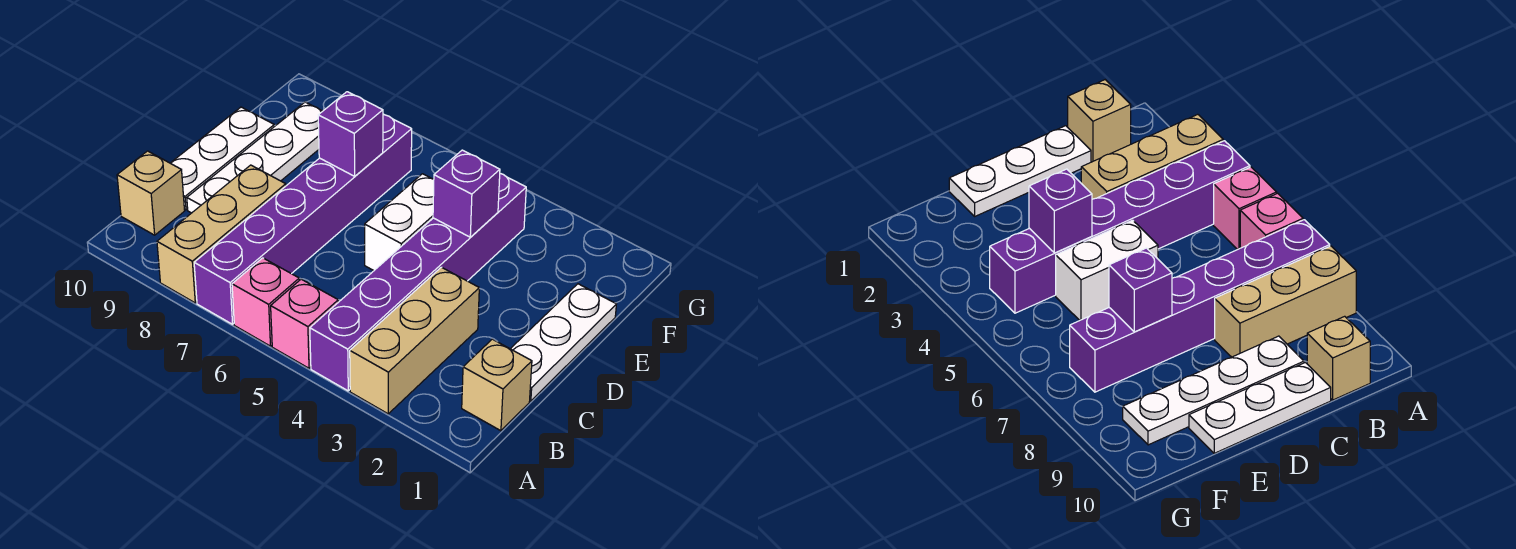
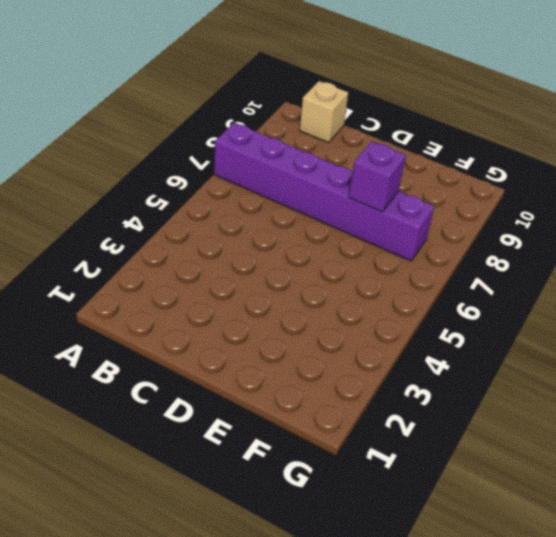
none -> tan brick A3:C3 level 1
none -> purple brick A4:F4 level 1
none -> pink brick A5 level 1

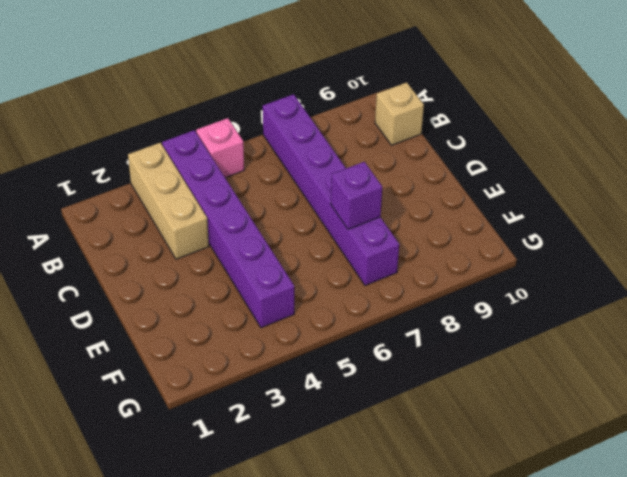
none -> pink brick A6 level 1
none -> tan brick A8:C8 level 1
none -> tan brick B1 level 1

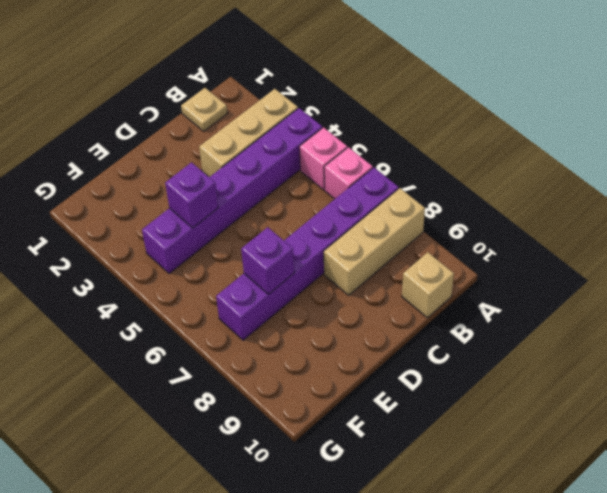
tan plate B1 level 1 -> tan brick B1 level 1
none -> white plate C1:E1 level 1
none -> white plate C9:F9 level 1
none -> white plate C10:E10 level 1

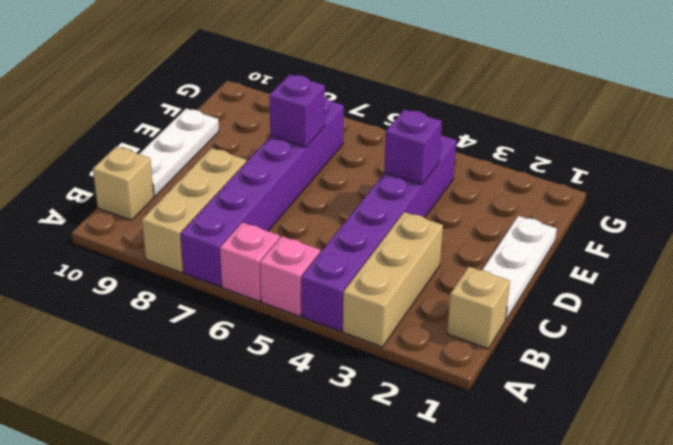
none -> white plate C9:F9 level 1
none -> white brick D5:E5 level 1

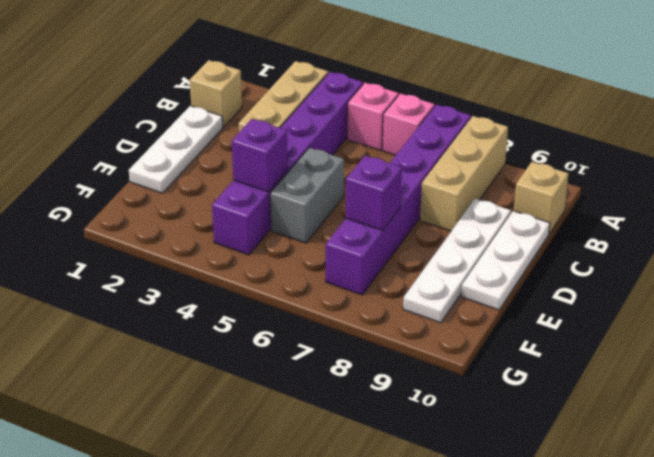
grey brick D5:E5 level 1 -> white brick D5:E5 level 1

